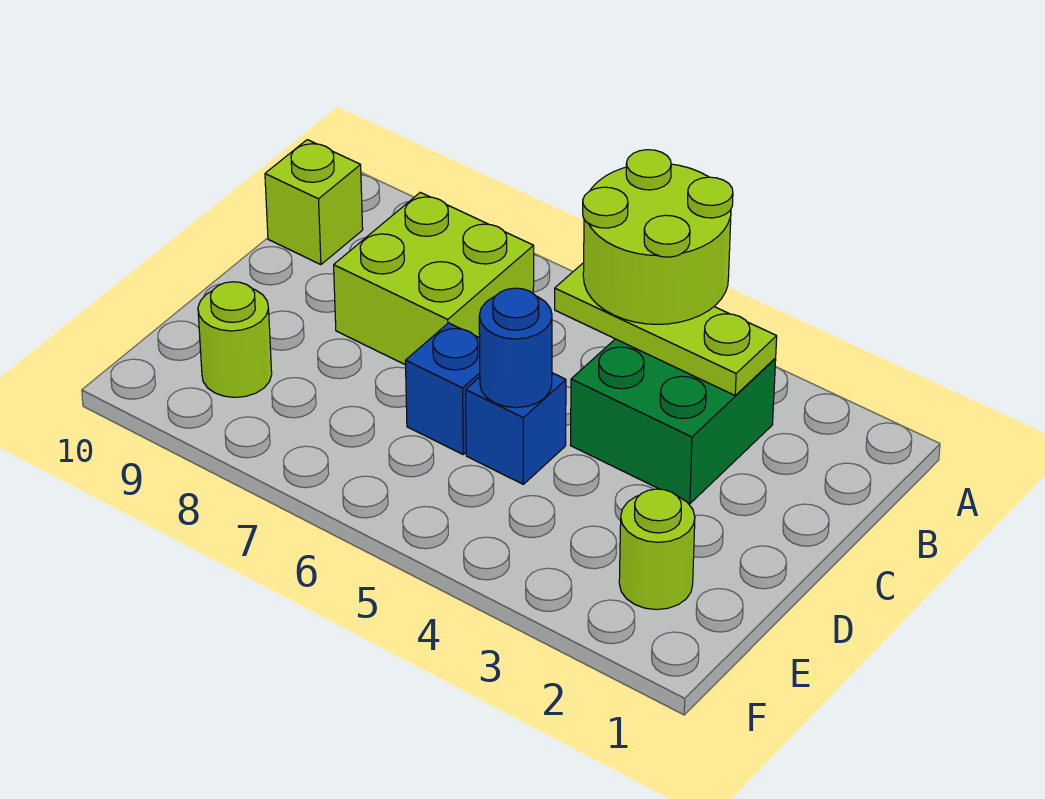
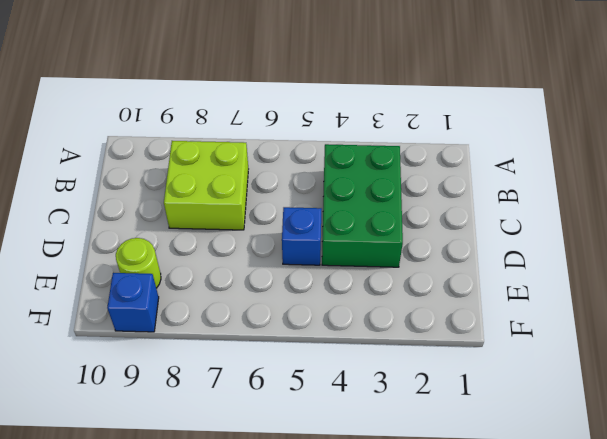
green brick B3:D4 level 1 -> green brick B3:C4 level 1
blue brick F9 level 1 -> blue brick D6 level 1
none -> lime brick B10 level 1
none -> lime round brick E2 level 1

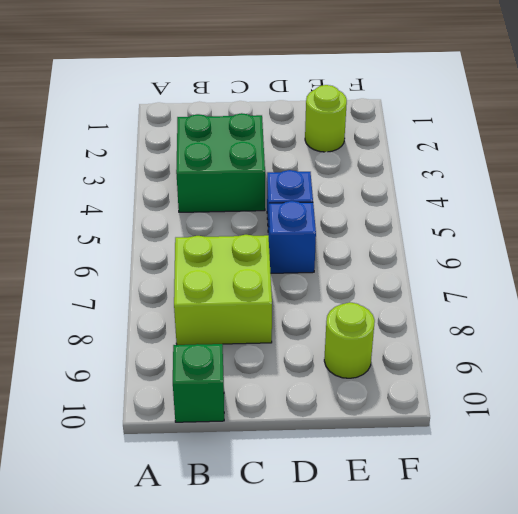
green brick B10 level 1 -> lime brick B10 level 1
none -> lime plate B3:B5 level 2
none -> blue round brick D5 level 2

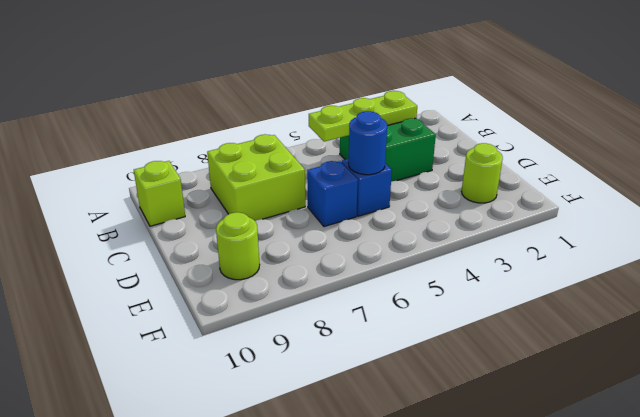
none -> lime round brick A4:B5 level 3

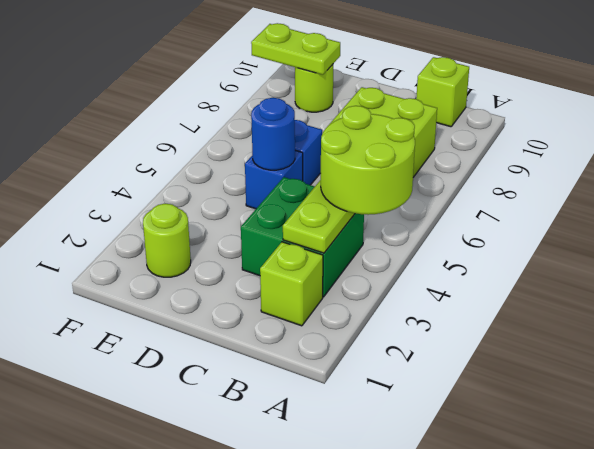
lime brick B2 level 1 -> none
lime plate E9:F9 level 2 -> none

